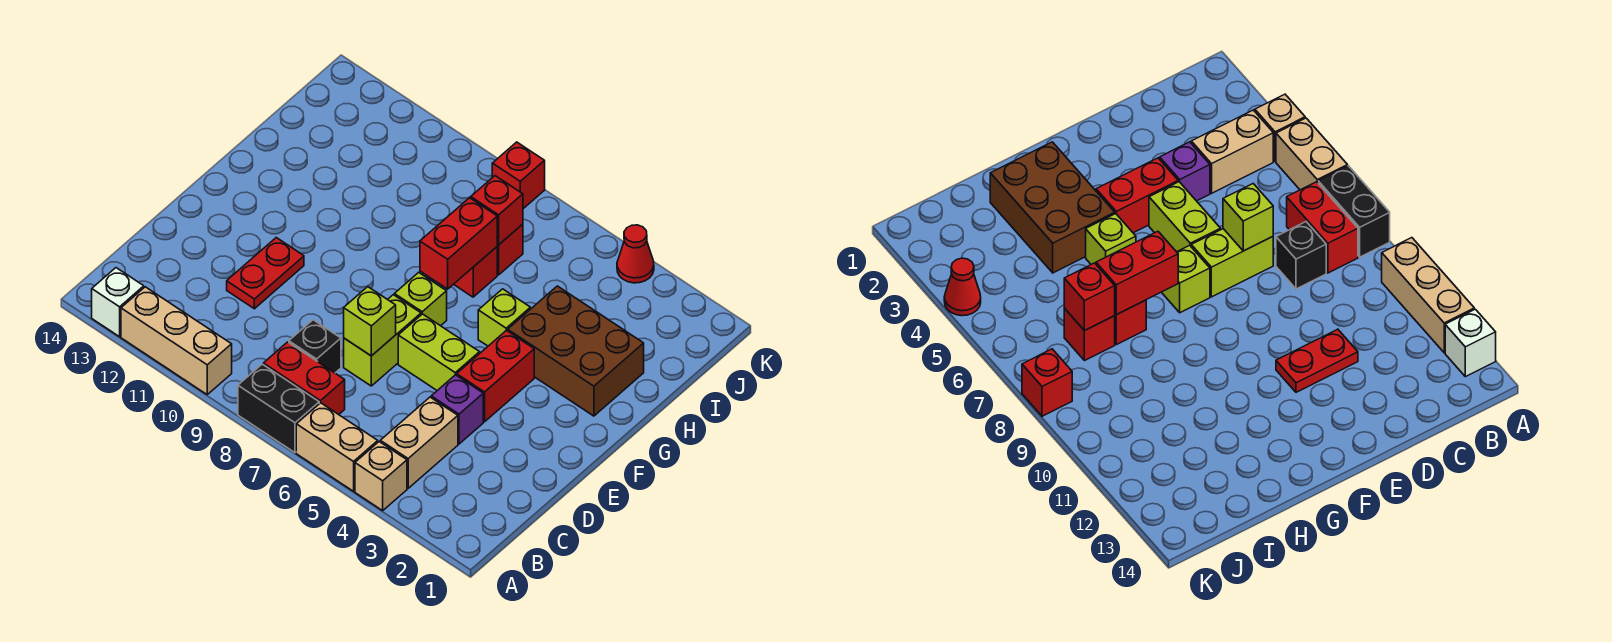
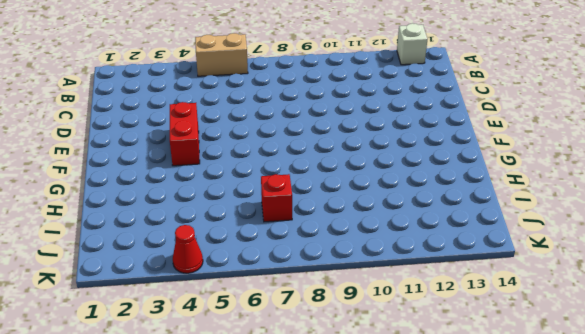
none -> tan brick A4 level 1
none -> black brick A7:A8 level 1
none -> tan brick A10:A12 level 1

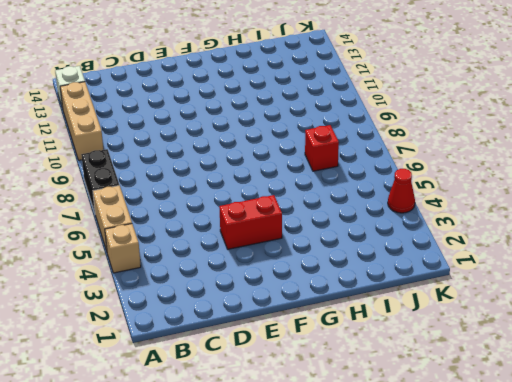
none -> tan brick B4:C4 level 1
none -> red brick B7:B8 level 1
none -> black brick C8 level 1

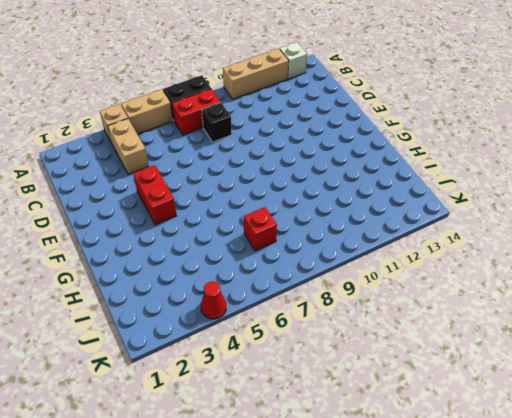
none -> purple brick D4 level 1
none -> lime brick D7:E7 level 1
none -> red plate D11:E11 level 1

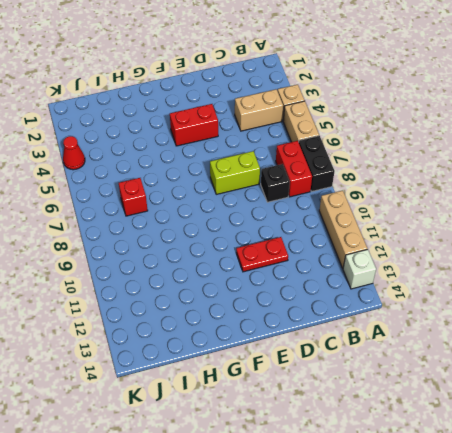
none -> purple brick D4 level 1
none -> lime brick E5:E6 level 1
none -> lime brick F7 level 1

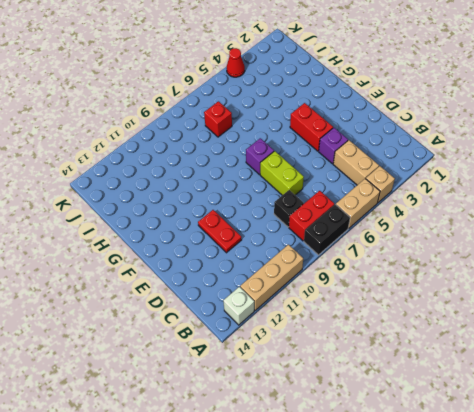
purple brick F7 level 1 -> lime brick F7 level 1
none -> lime brick E5:E6 level 1
none -> brown brick G2:H4 level 1
none -> lime brick G5 level 1

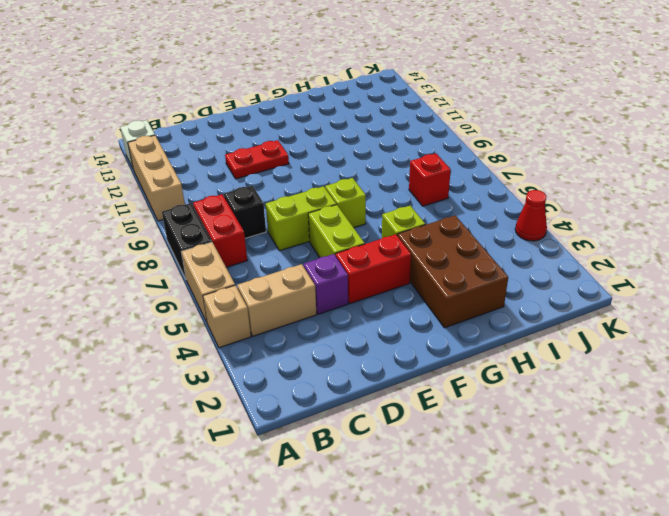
none -> red brick H7 level 1
none -> red brick K8 level 1
none -> lime brick D7 level 2

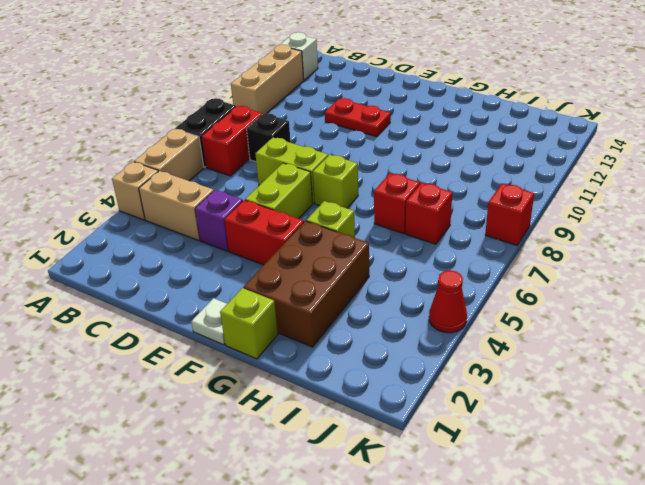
white plate F1 level 1 -> none
lime brick G1 level 1 -> lime brick D7 level 2
none -> red brick G7:H7 level 2
none -> red brick I7 level 2

